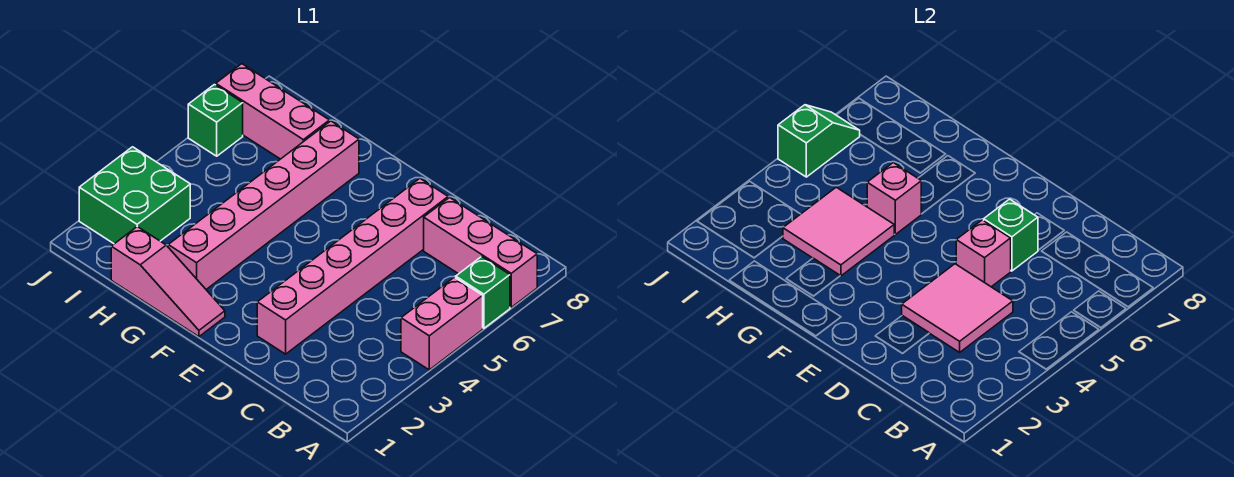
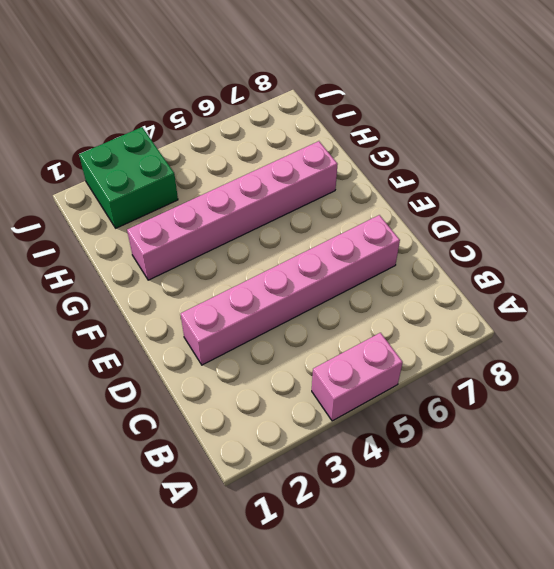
none -> green brick A6 level 1
none -> pink brick A7:C7 level 1
none -> pink slope F1:H1 level 1 top H

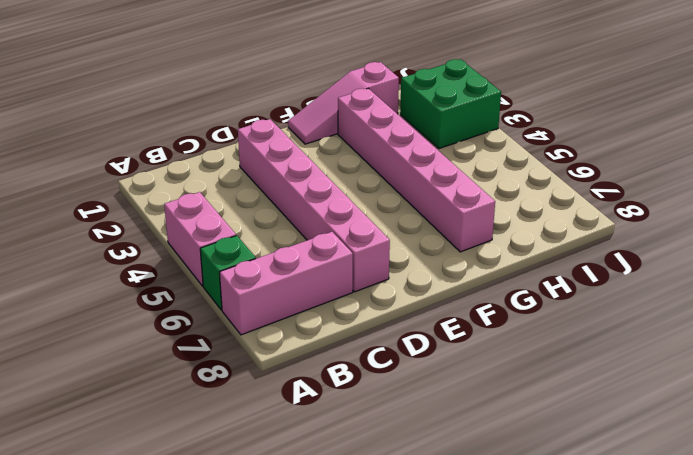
none -> pink brick H7:J7 level 1
none -> green brick J6 level 1
none -> pink tile C3:D4 level 2

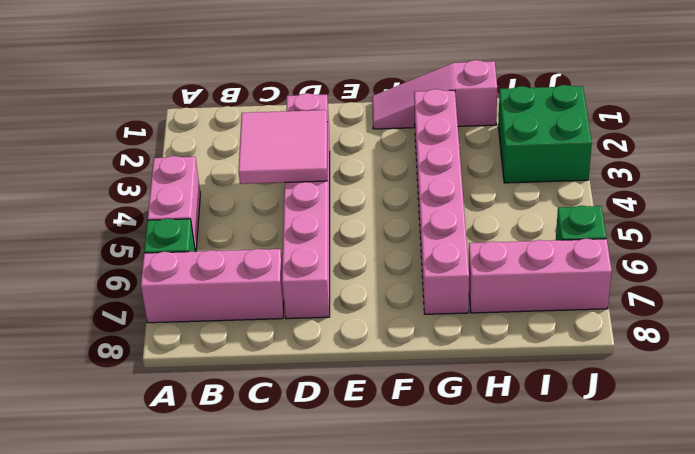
none -> pink brick D5 level 2
none -> green brick D6 level 2
none -> pink tile G3:H4 level 2

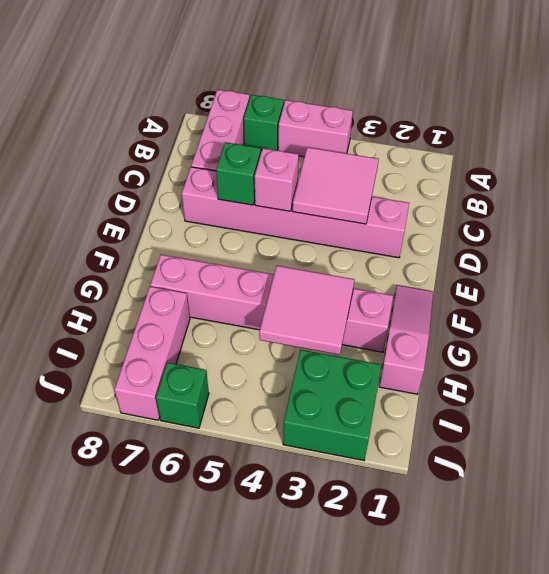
none -> pink brick G5 level 2
none -> green slope J5:J6 level 2 top 5

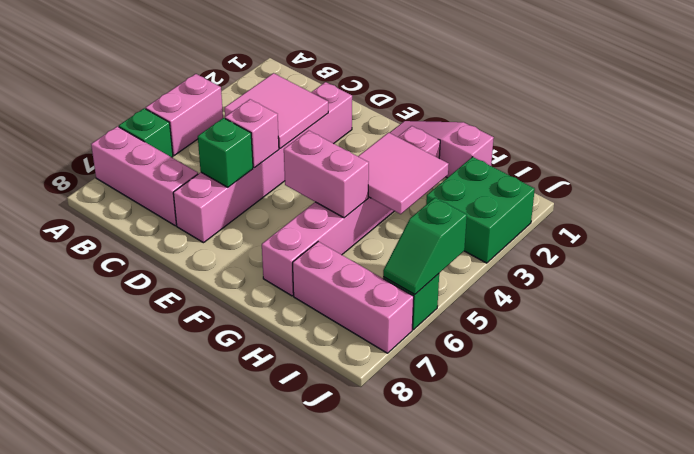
pink brick F5:G5 level 2 -> pink brick G5 level 2

